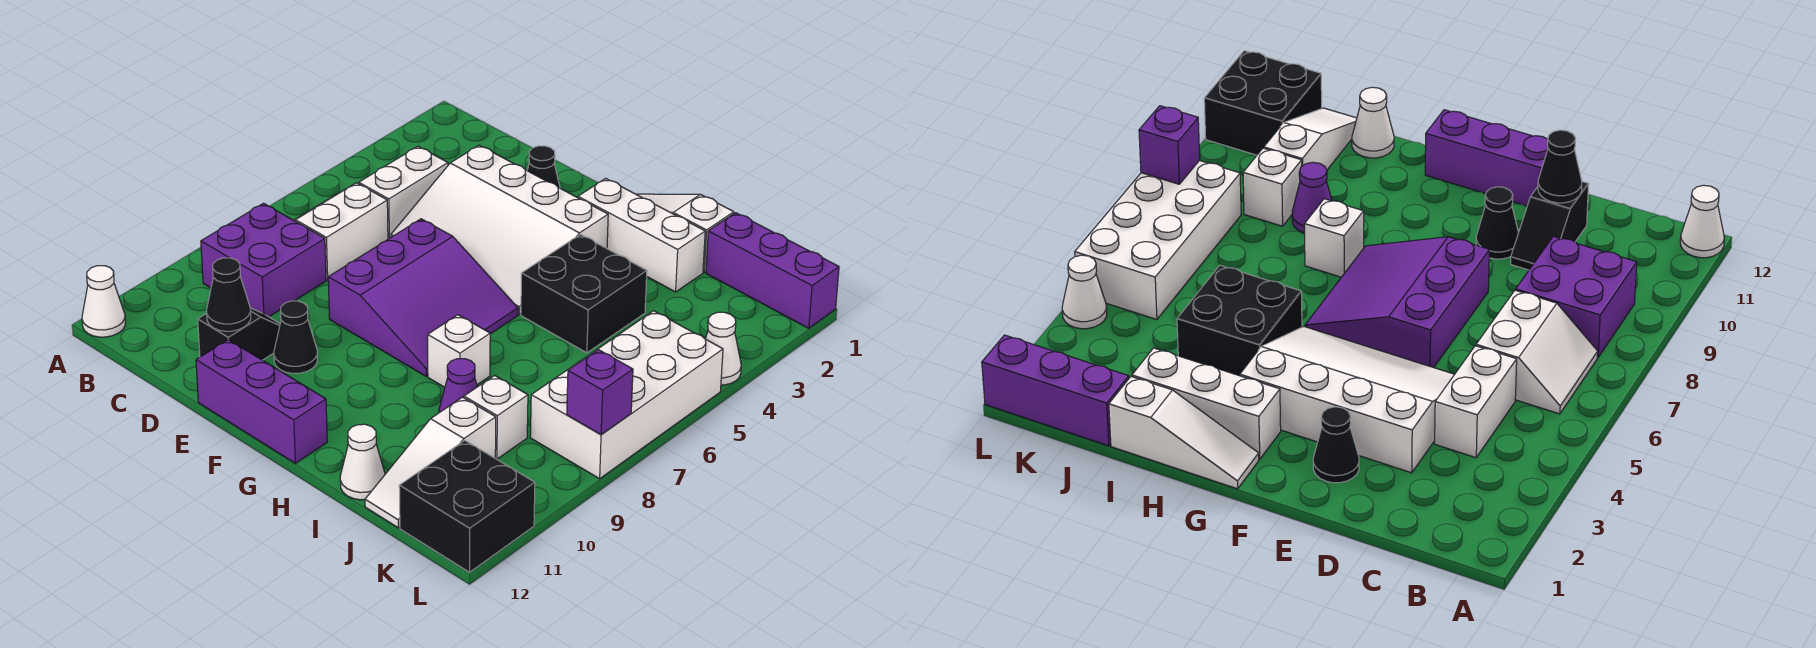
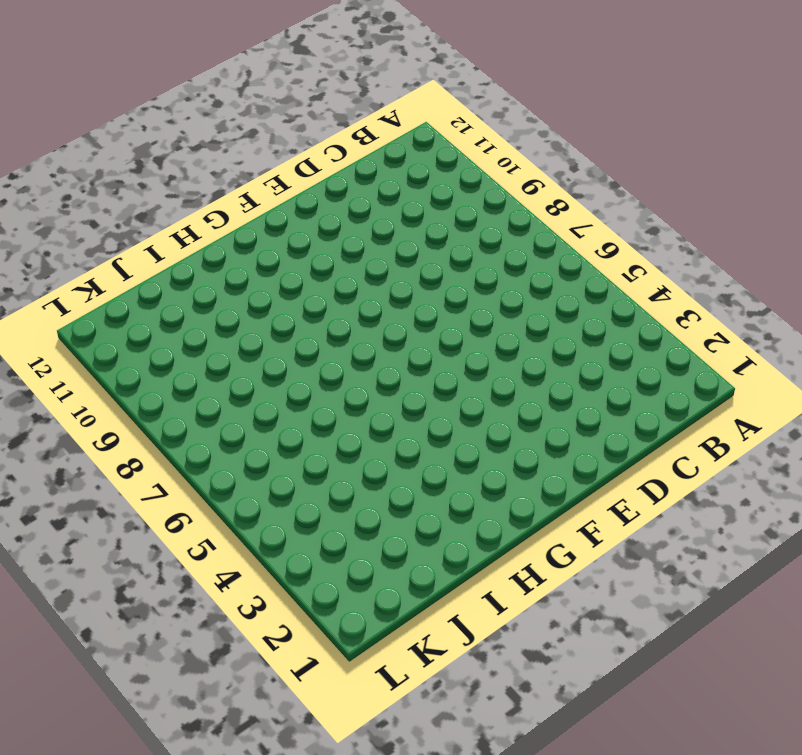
none -> white cone A12 level 1
none -> white slope B6:C7 level 1 top C
none -> purple brick B8:C9 level 1

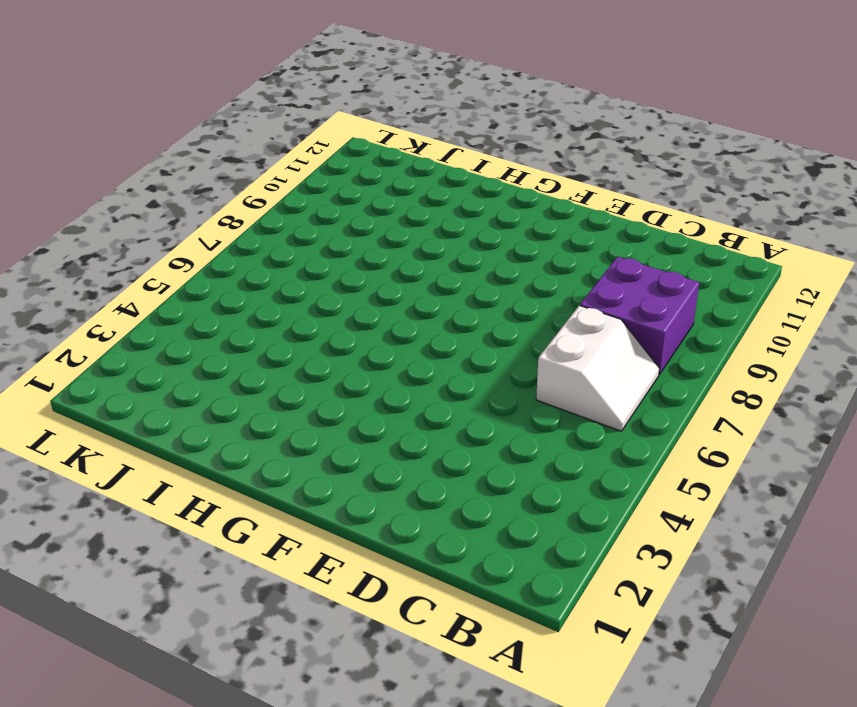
none -> white cone A12 level 1
none -> white brick C4:C5 level 1
none -> white slope D3:G5 level 1 top 3

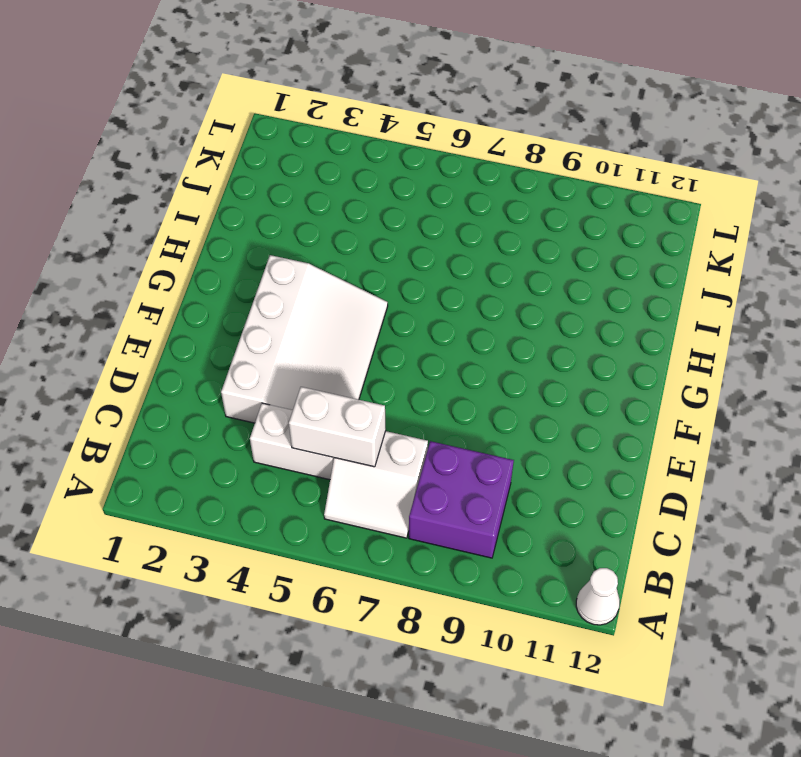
white brick C5:C6 level 2 -> none
none -> black slope D10:D11 level 1 top 11
none -> black cone E2 level 1
none -> purple slope E6:G8 level 1 top E

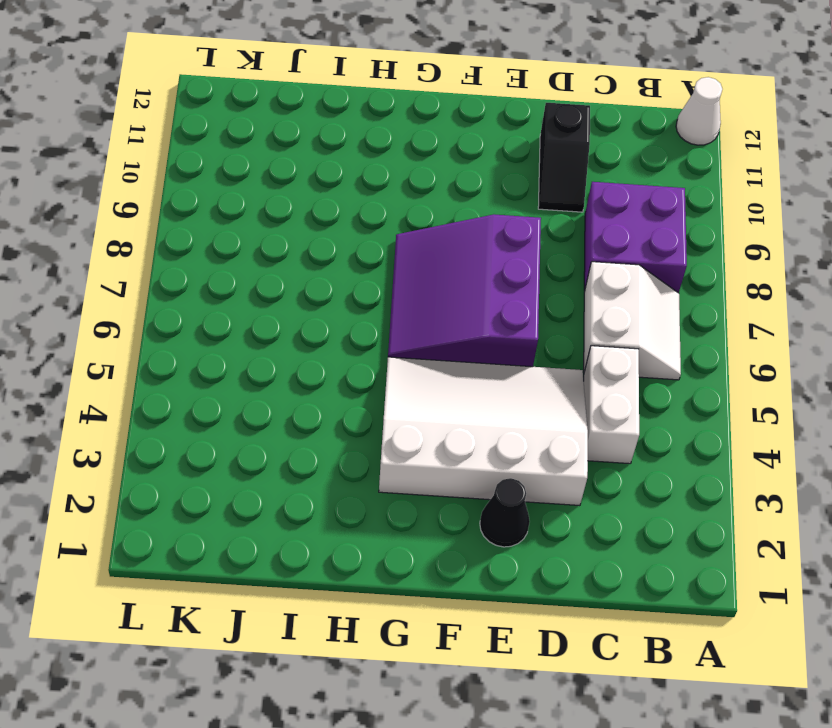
none -> black cone E10 level 1
none -> purple brick E12:G12 level 1
none -> white slope G1:I1 level 1 top I

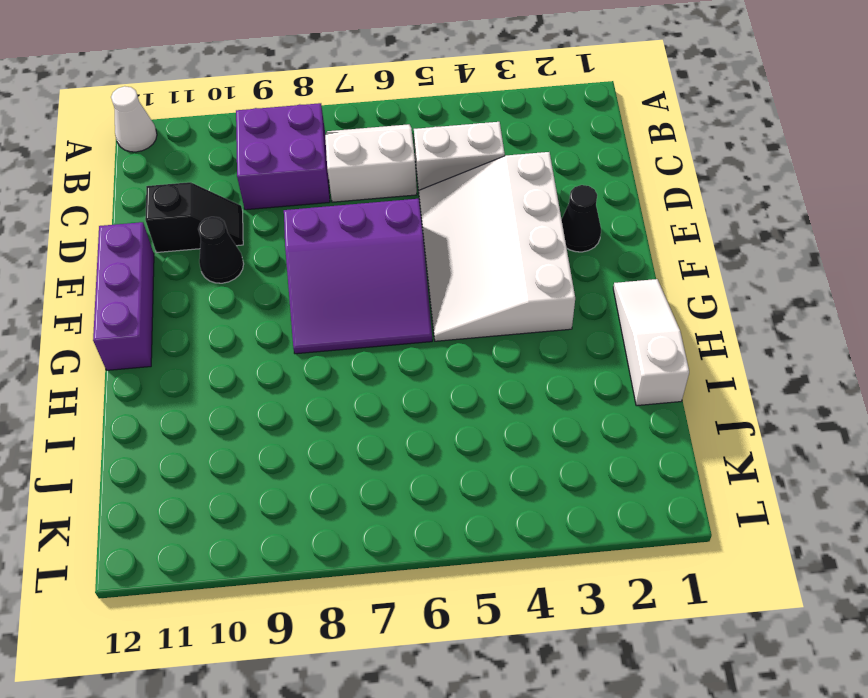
none -> white brick G2:I2 level 1
none -> black brick H4:I5 level 1
none -> white brick H8 level 1

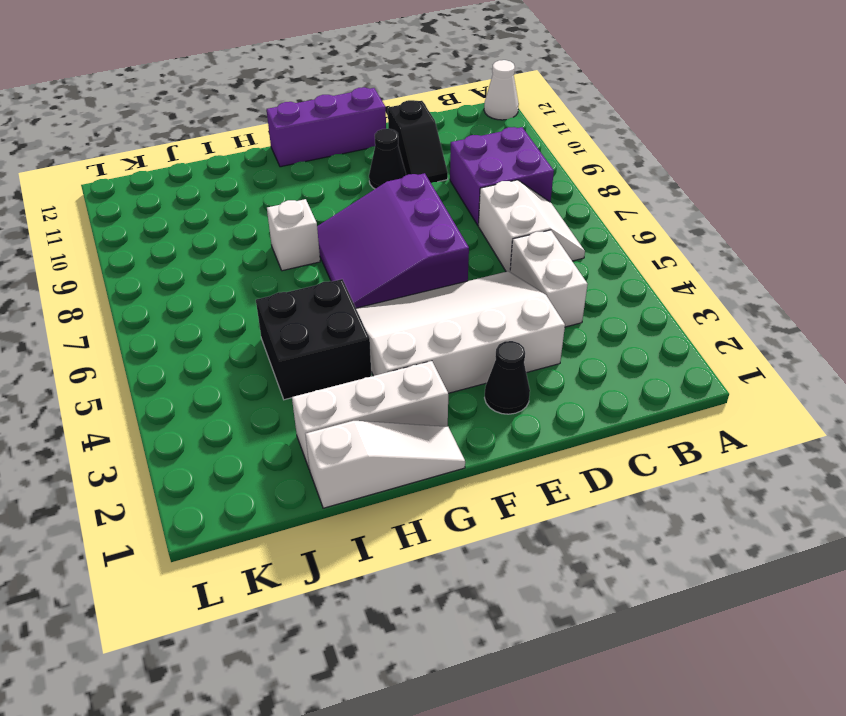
none -> purple cone I9 level 1
none -> white cone I12 level 1
none -> purple brick J1:L1 level 1

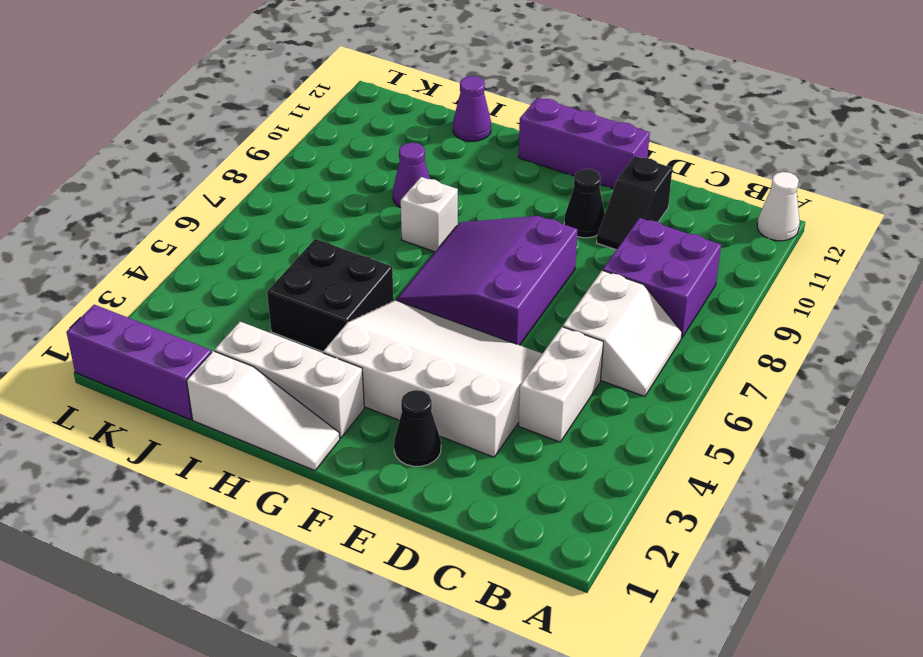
purple cone I12 level 1 -> white cone I12 level 1
none -> white brick J9 level 1
none -> white slope J10:J12 level 1 top 10
none -> white brick K5:L8 level 1

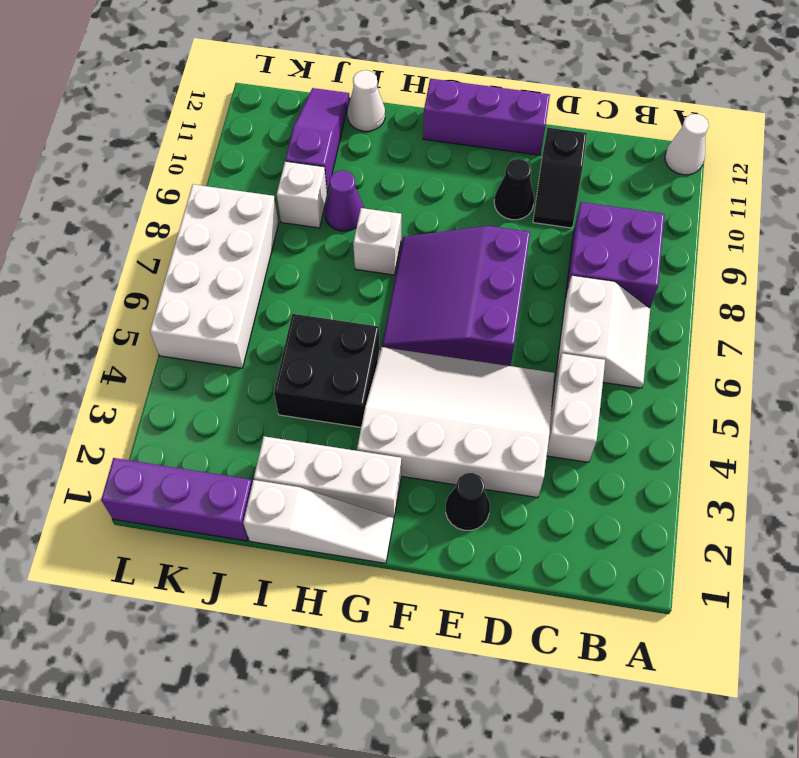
purple slope J10:J12 level 1 top 10 -> white slope J10:J12 level 1 top 10
none -> black brick K11:L12 level 1
none -> white cone L4 level 1
none -> black cone D11 level 2

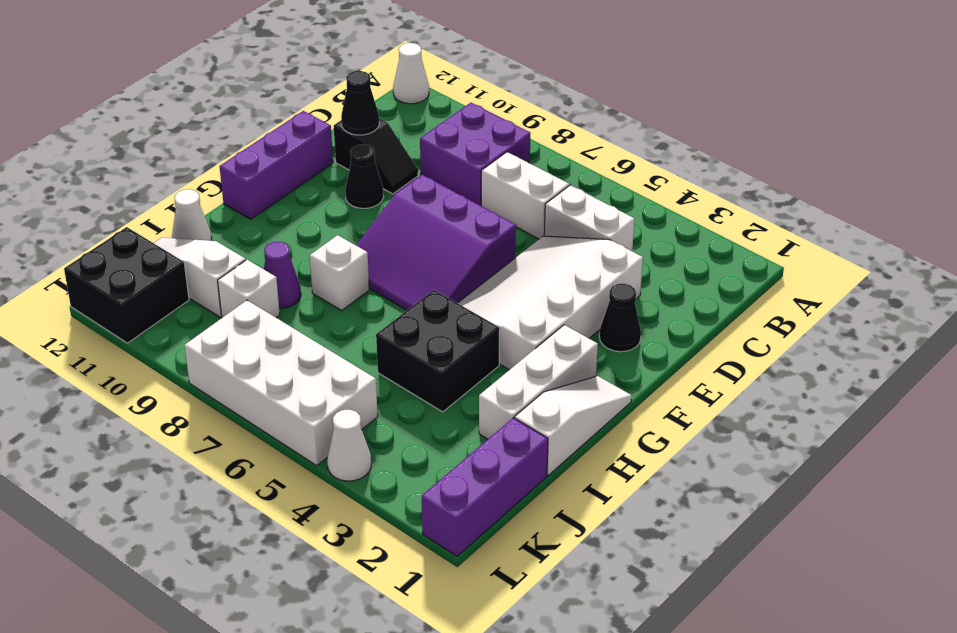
none -> purple brick L8 level 2

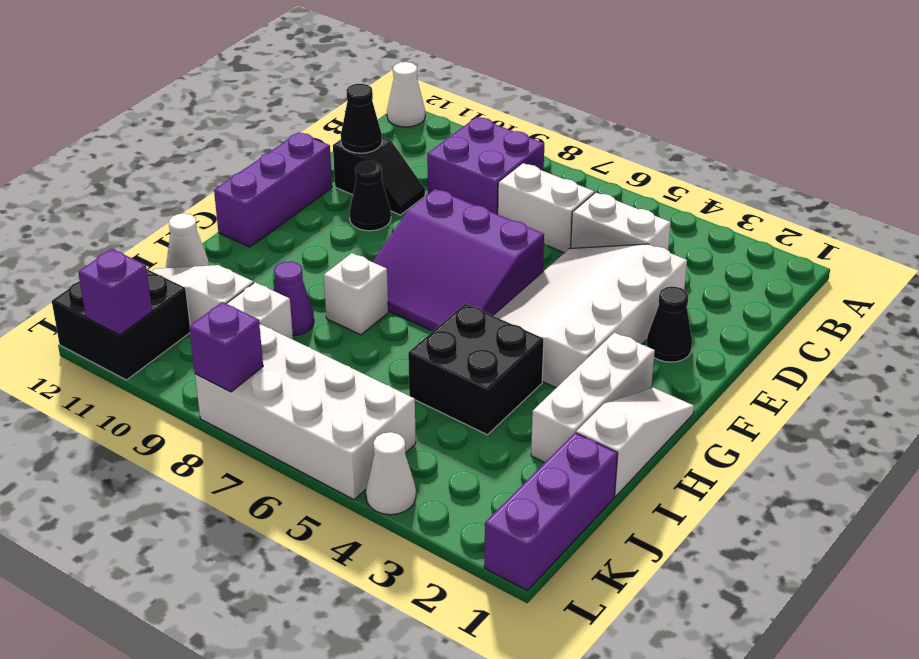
purple brick L11 level 2 -> none

